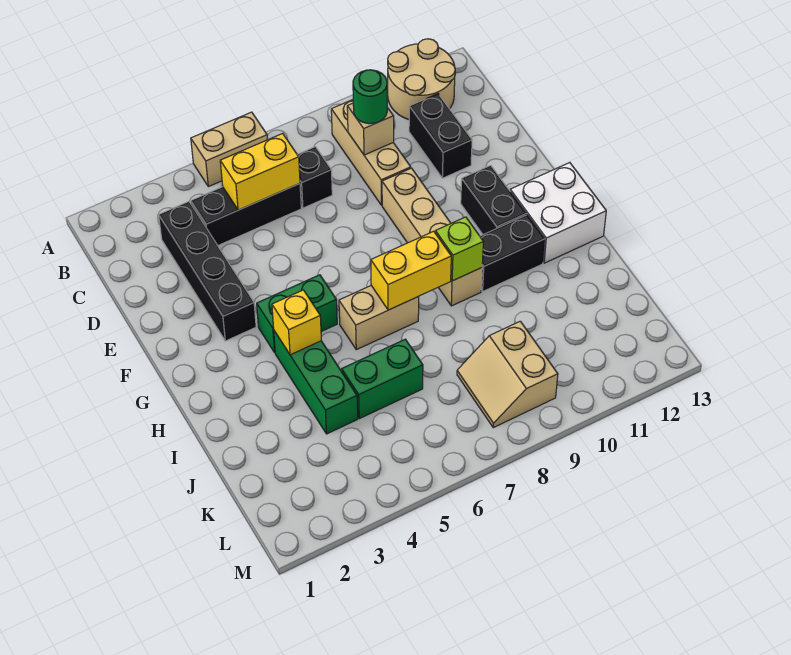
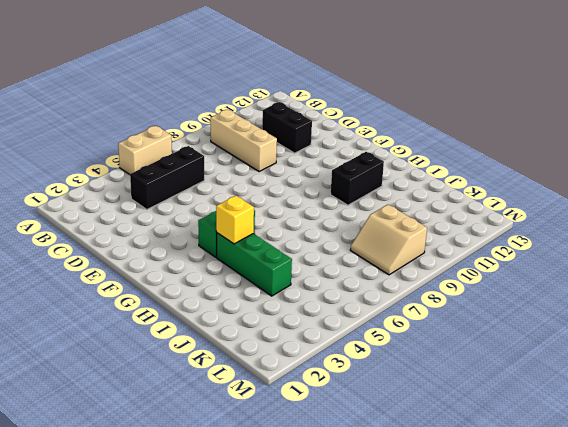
none -> tan round brick A11:B12 level 1
none -> black brick C3:F3 level 1
none -> black brick C7 level 1

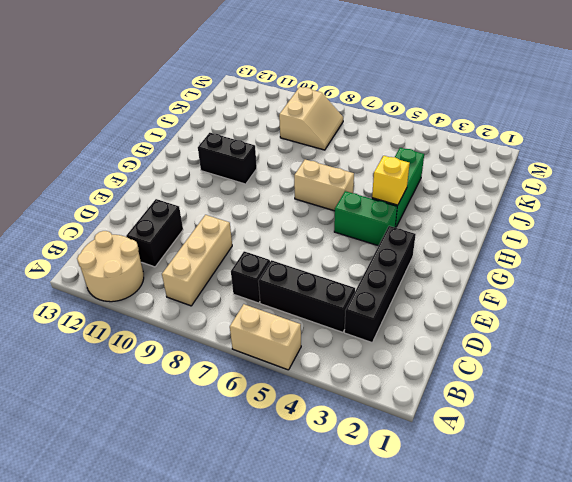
none -> tan brick E9:H9 level 1
none -> black brick F11:G11 level 1
none -> white brick G12:H13 level 1

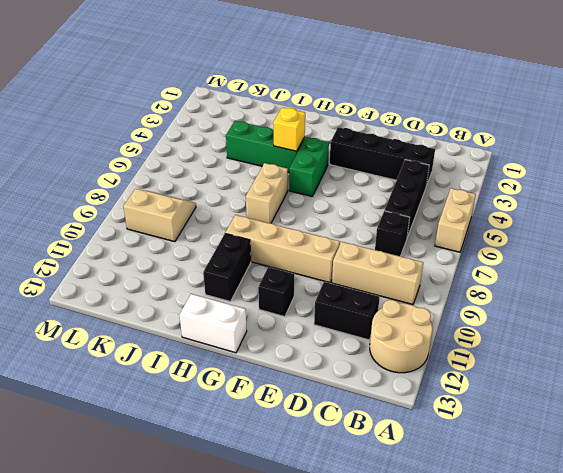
black brick F11 level 1 -> black brick F11:G11 level 1
white brick G13:H13 level 1 -> white brick G12:H13 level 1
none -> green brick J5:J6 level 1
none -> yellow brick C5:C6 level 2
none -> tan brick C9 level 2

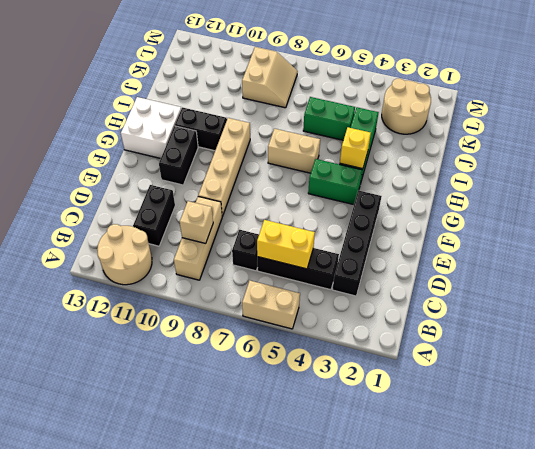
tan round brick K2:L3 level 1 -> none
none -> yellow brick H7:H8 level 2
none -> lime brick H9 level 2
none -> green round brick C9 level 3

